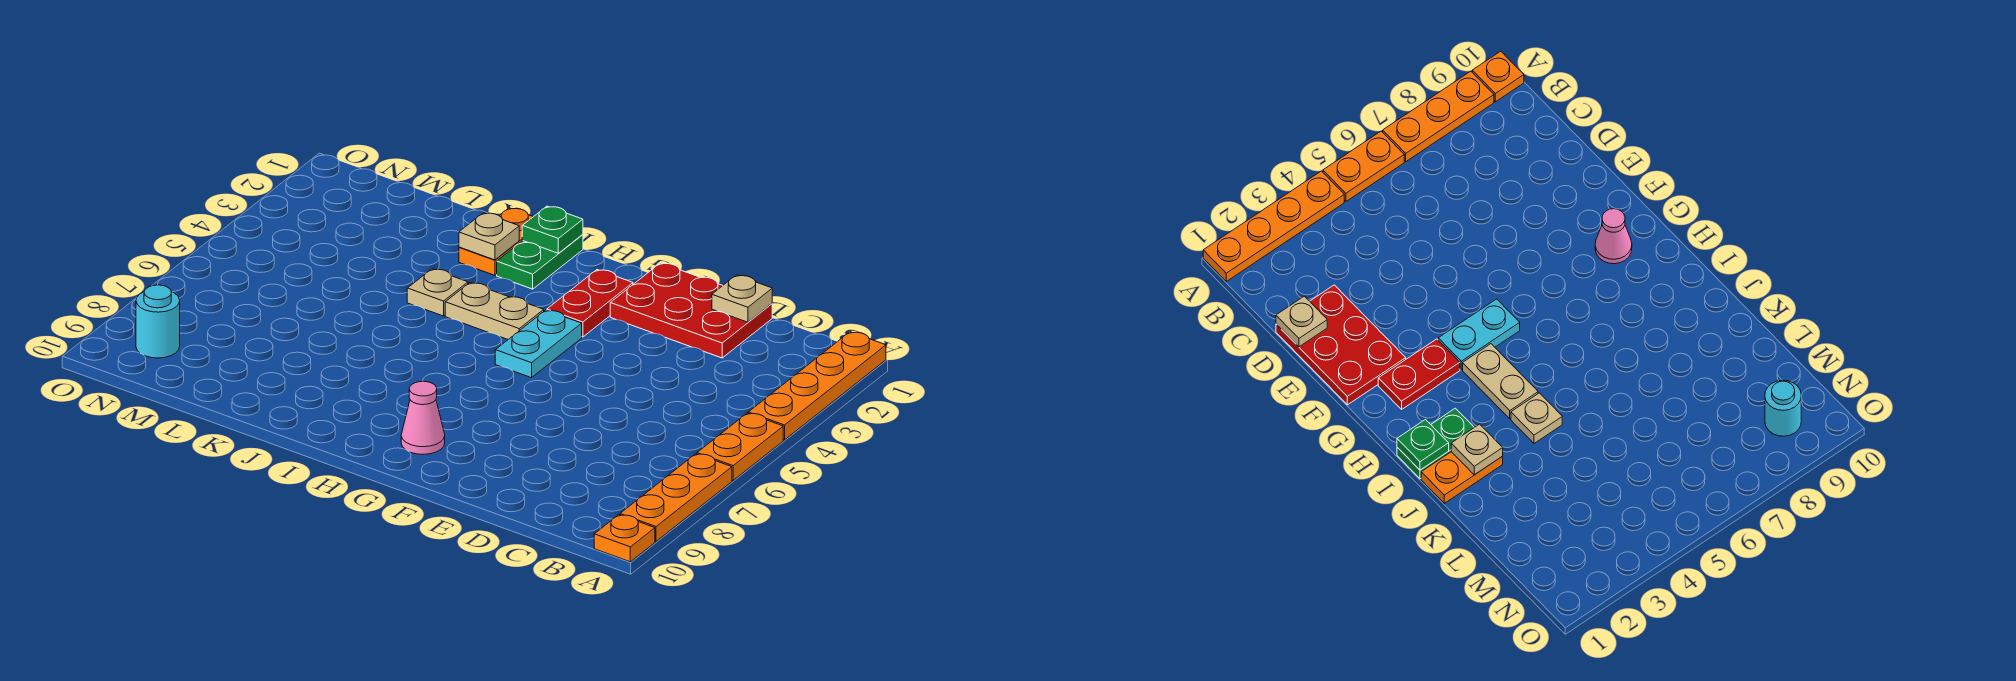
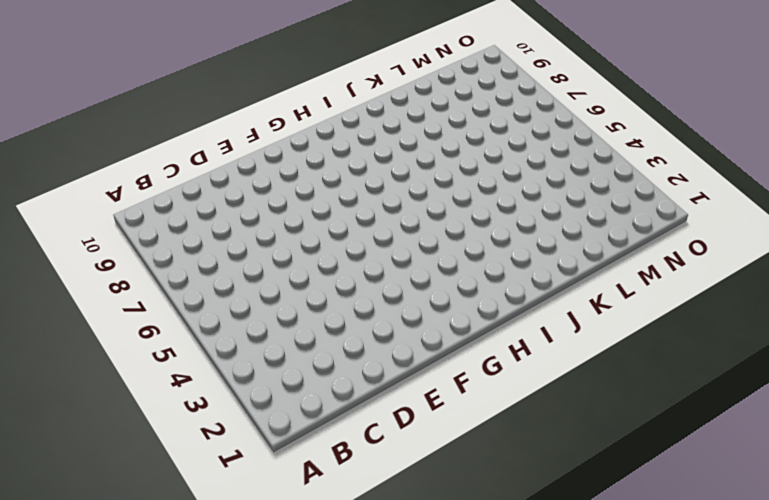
none -> orange plate A1:A4 level 1
none -> orange plate A5:A6 level 1
none -> orange plate A7:A9 level 1

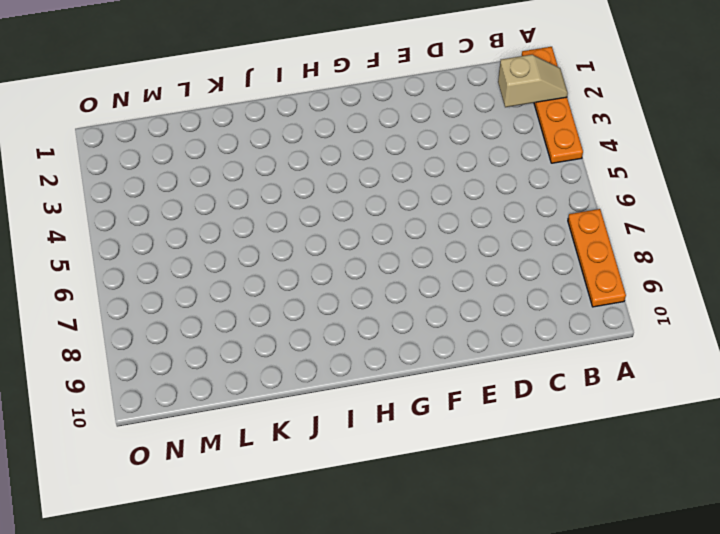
tan slope A2:B2 level 2 top B -> none
none -> orange plate A5:A6 level 1
none -> orange plate A10 level 1
none -> red plate D1:F2 level 1

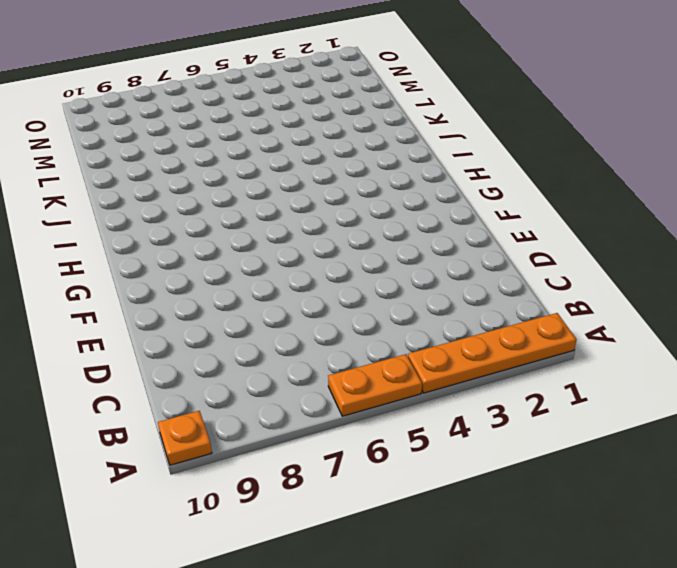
none -> orange plate A7:A9 level 1
none -> red plate D1:F2 level 1
none -> red plate G2:G3 level 1

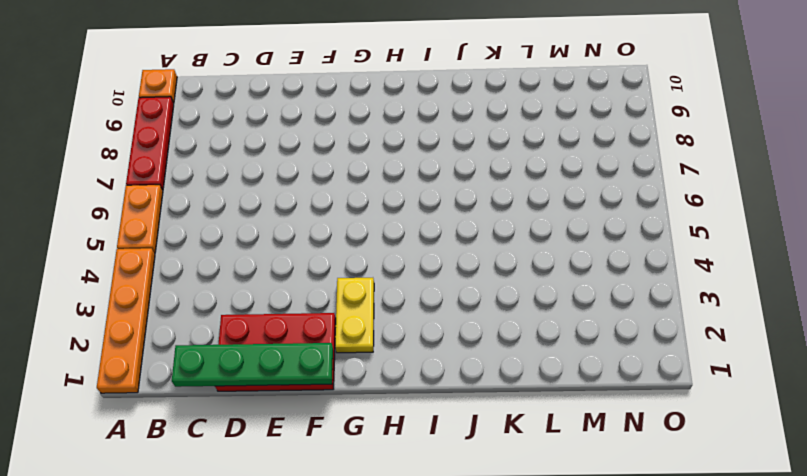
red plate A7:A9 level 1 -> orange plate A7:A9 level 1
green plate C1:F1 level 2 -> tan plate D1 level 2
yellow plate G2:G3 level 1 -> red plate G2:G3 level 1
none -> cyan plate G4:G5 level 1
none -> pink cone G9 level 1
none -> tan plate H4:I4 level 1

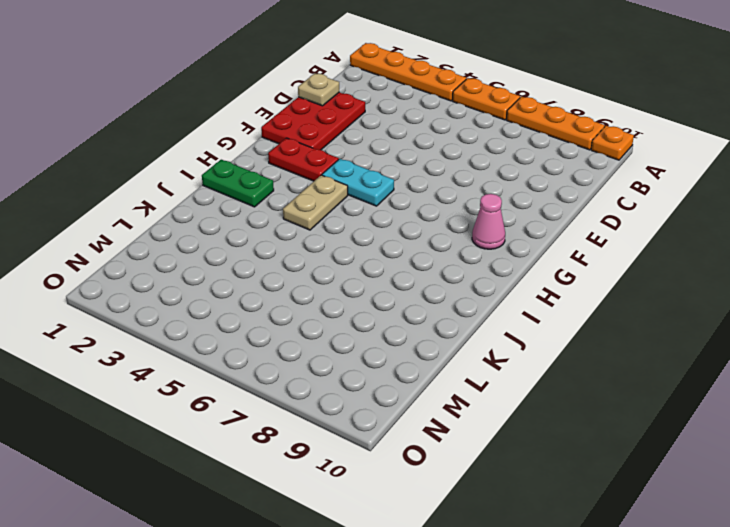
none -> orange plate J1:J2 level 1
none -> tan plate J4 level 1
none -> cyan round brick N9 level 1

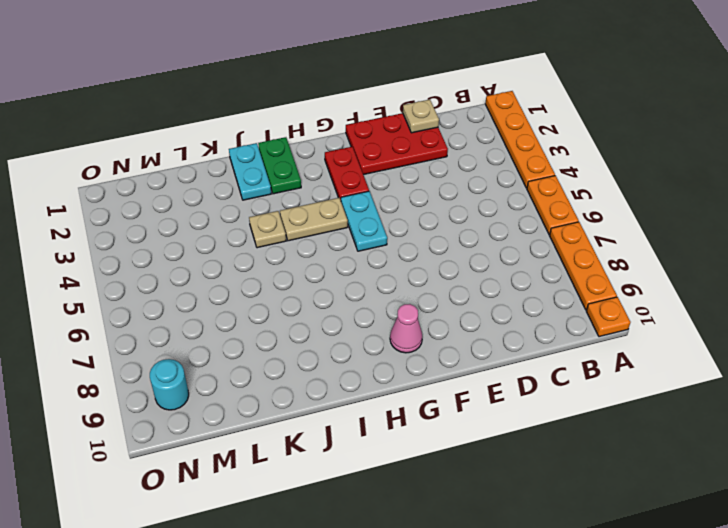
cyan plate J1:J2 level 1 -> orange plate J1:J2 level 1
none -> green plate I1 level 2
none -> tan plate J2 level 2

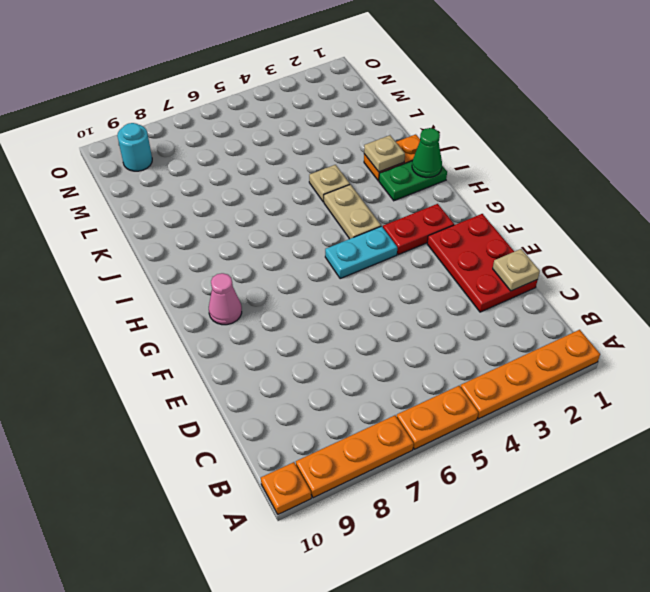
green cone I1 level 2 -> green plate I1 level 2

